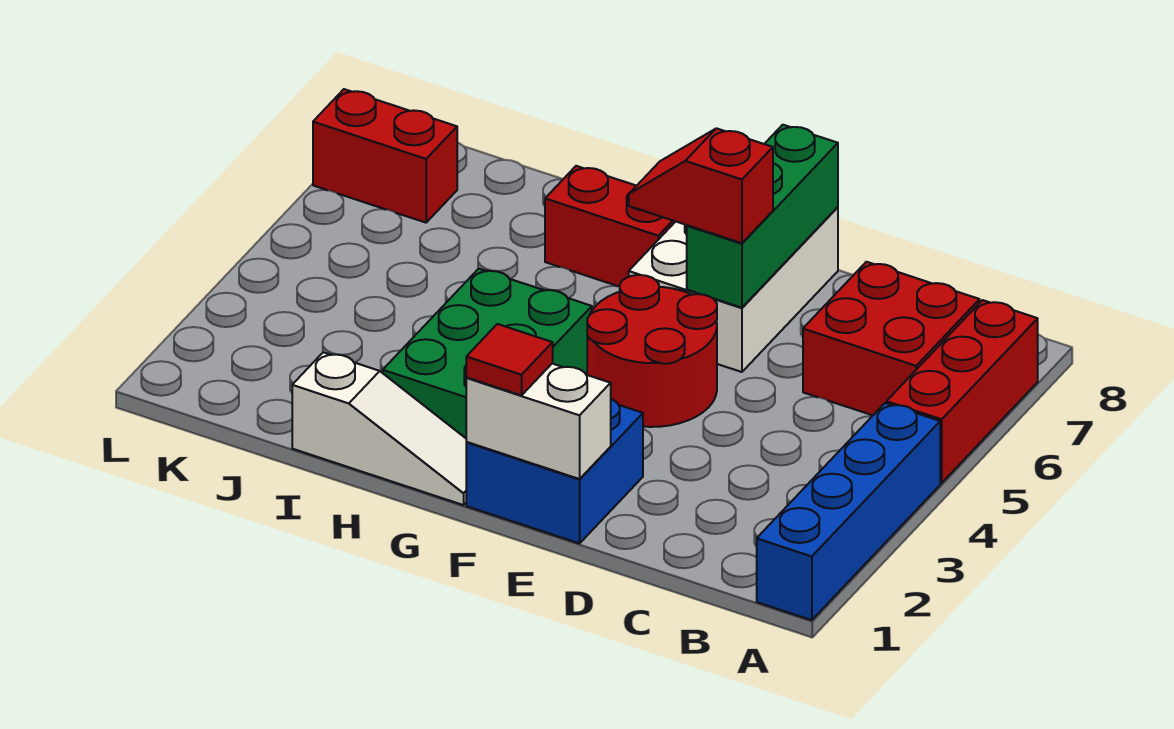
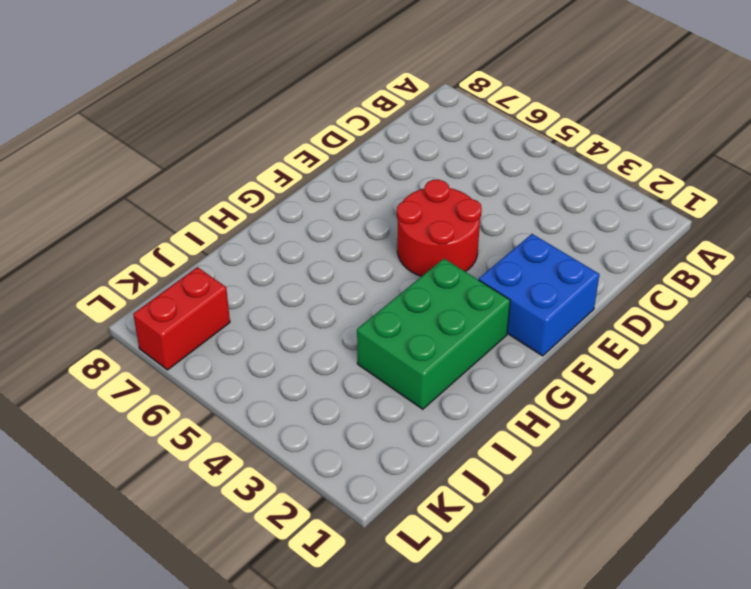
green brick G2:I3 level 1 -> green brick G2:H4 level 1
none -> blue brick A1:A4 level 1
none -> red brick A5:A7 level 1
none -> red brick B6:C7 level 1

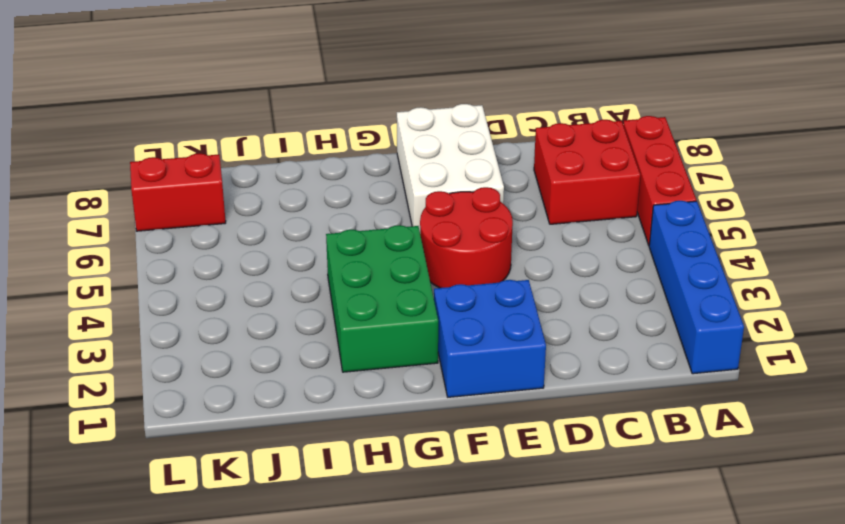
none -> white slope G1:I1 level 1 top I
none -> red brick G7:H7 level 1
none -> white brick E1:F1 level 2

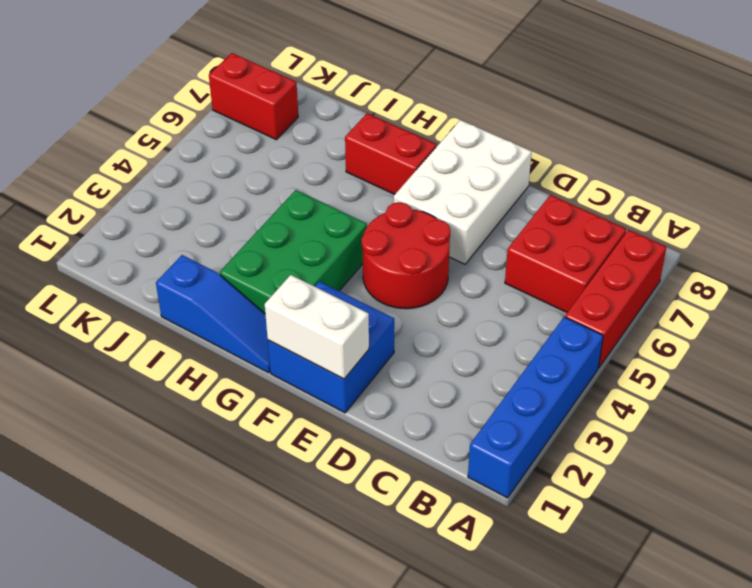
blue slope G1:I1 level 1 top I -> white slope G1:I1 level 1 top I
none -> green brick E6:E8 level 2
none -> red slope E6:F6 level 3 top E
none -> red tile F1 level 3

